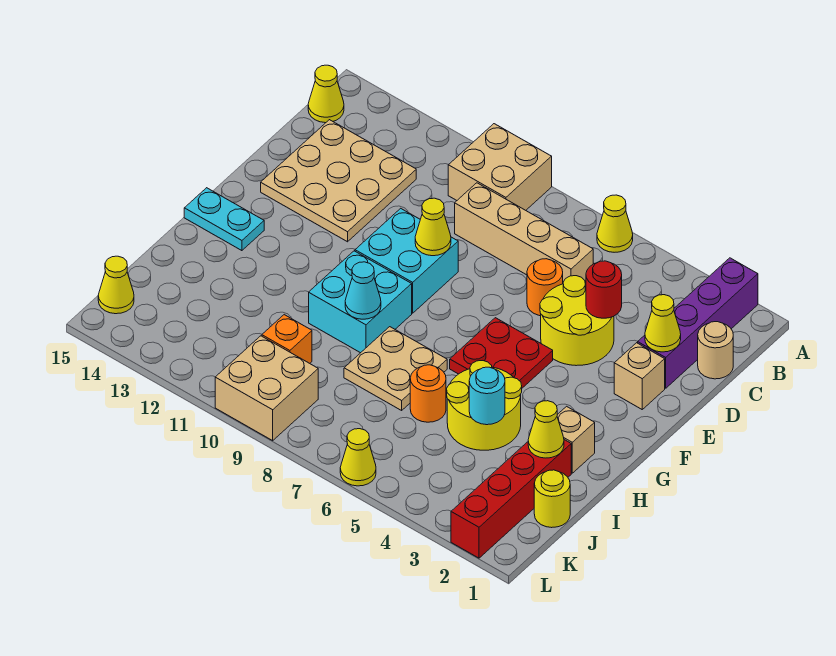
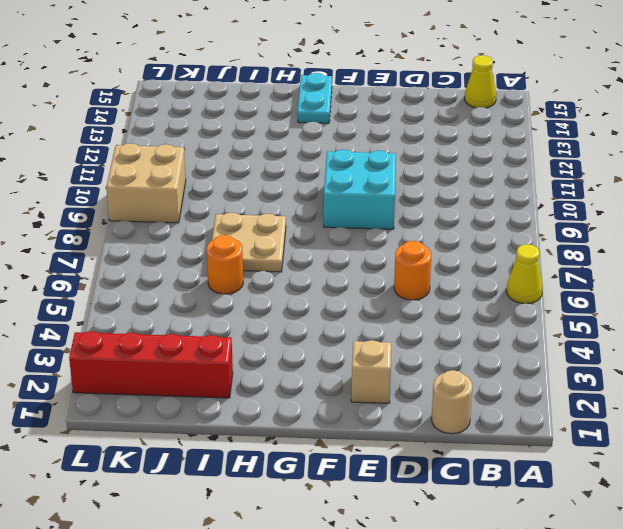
none -> purple brick A2:D2 level 1
none -> tan brick A9:B10 level 1
none -> tan brick C6:C9 level 1
none -> tan plate C12:E14 level 1

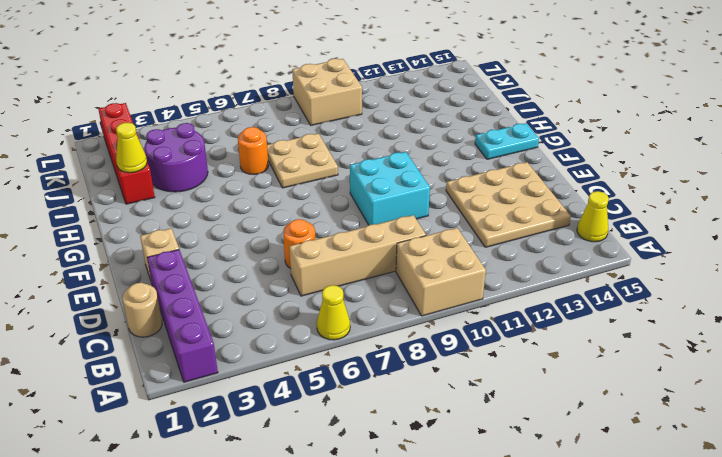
purple round brick I3:J4 level 1 -> yellow round brick H4:I5 level 1
none -> yellow round brick D4:E5 level 1
none -> red plate F5:G6 level 1
none -> cyan brick G9:H10 level 1
none -> tan brick H2 level 1

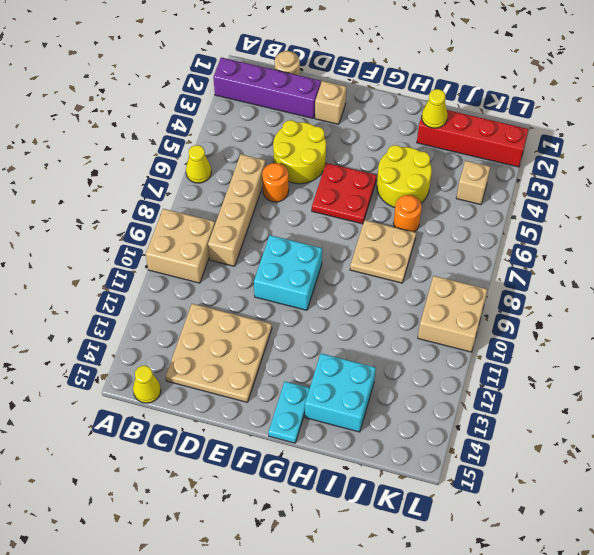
cyan brick H13:I14 level 1 -> cyan brick G9:H10 level 1
tan brick K4 level 1 -> tan brick H2 level 1
none -> yellow round brick J1 level 1
none -> orange brick J10 level 1
none -> yellow cone K15 level 1
none -> yellow cone L6 level 1

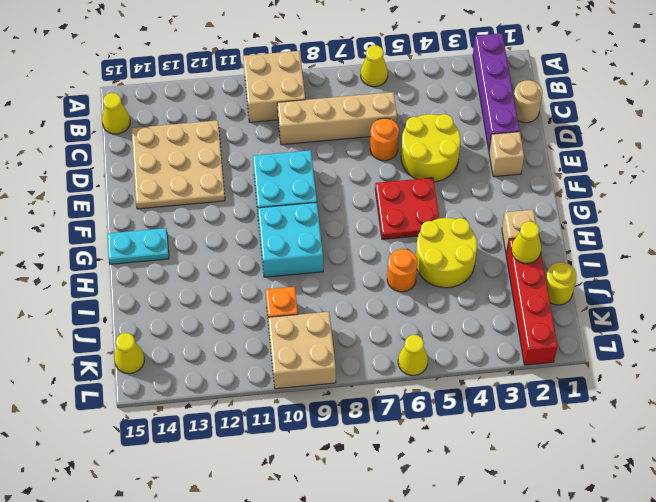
none -> tan plate H7:I8 level 1
none -> yellow cone D2 level 2
none -> red round brick D4 level 2
none -> yellow cone E9 level 2

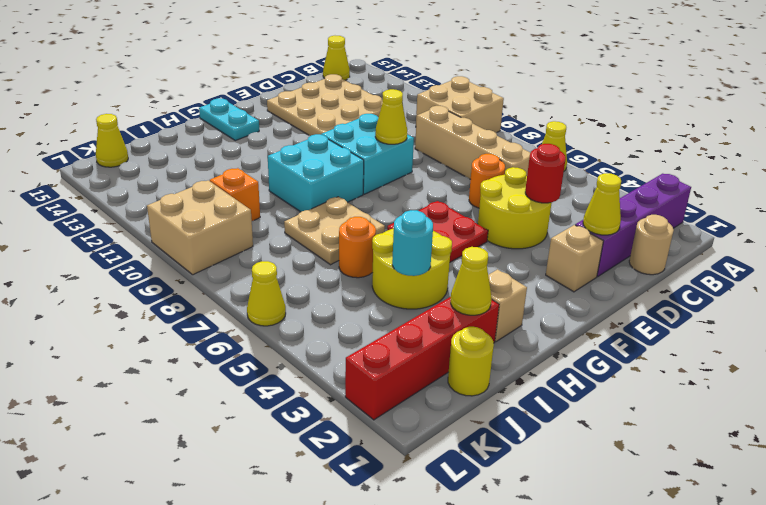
none -> cyan cone H9 level 2

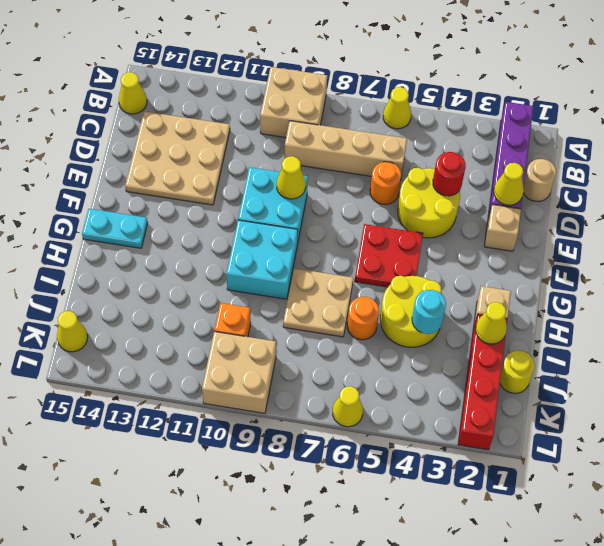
none -> cyan cone H9 level 2

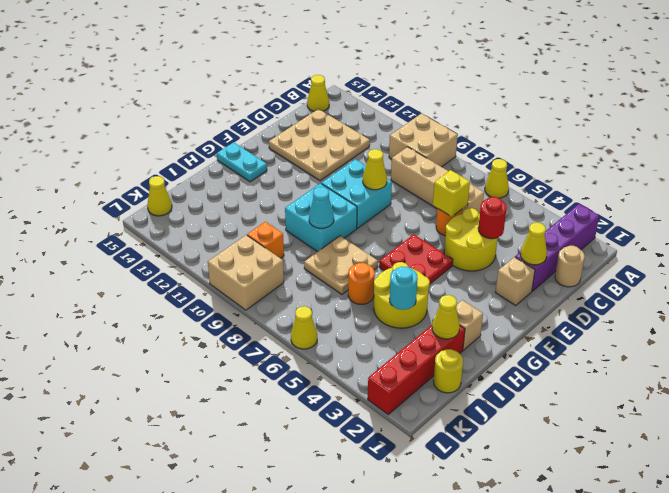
yellow brick D6 level 2 -> none

